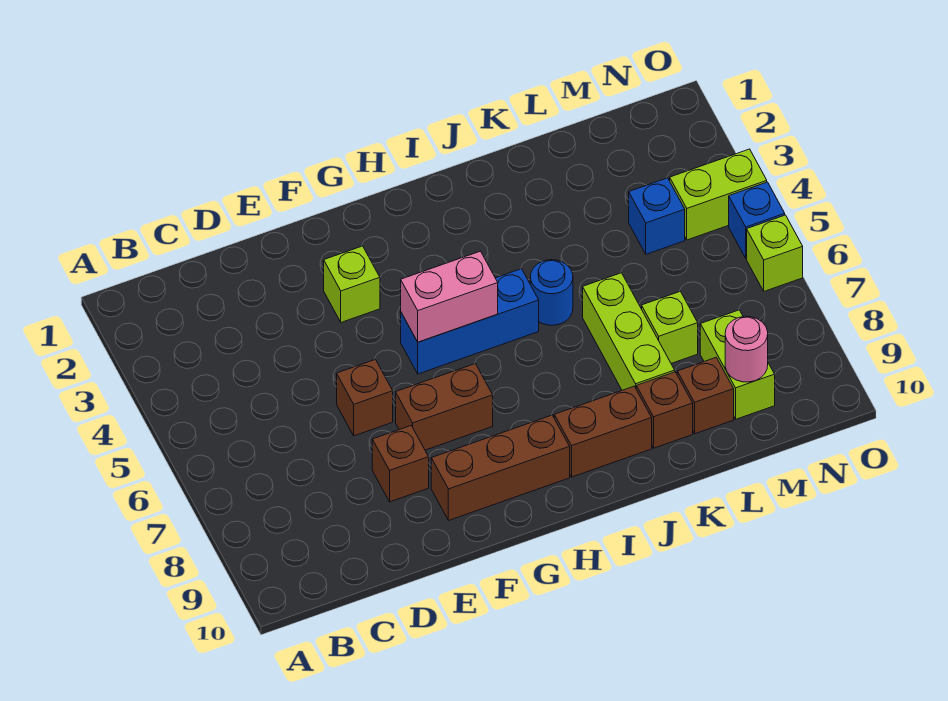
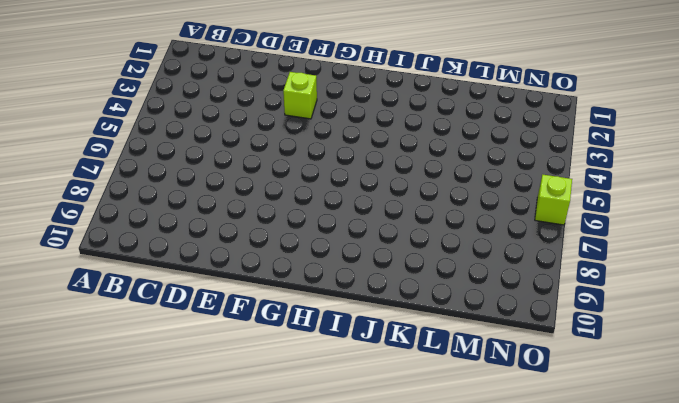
none -> brown brick E6 level 1
none -> brown brick E8 level 1
none -> brown brick F7:G7 level 1

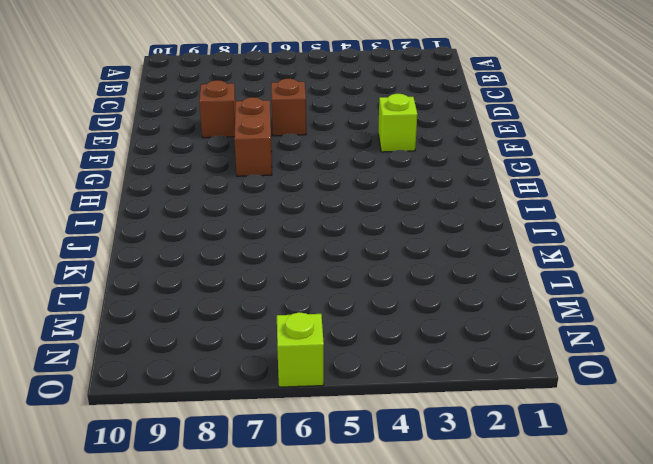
none -> brown brick F9:H9 level 1
none -> blue brick G5:I5 level 1
none -> brown brick I9:J9 level 1

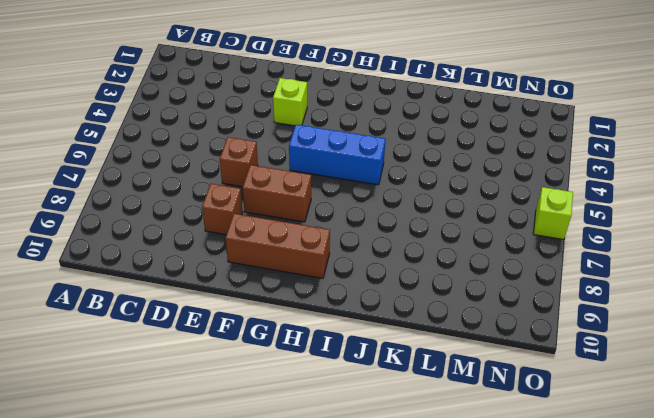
none -> brown brick I9:J9 level 1
none -> blue round brick J5 level 1
none -> lime brick K6:K8 level 1

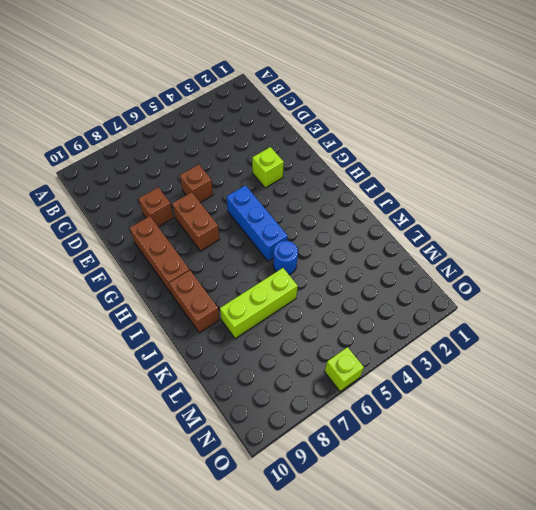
none -> brown brick K9 level 1
none -> lime brick L7 level 1
none -> brown brick L9 level 1

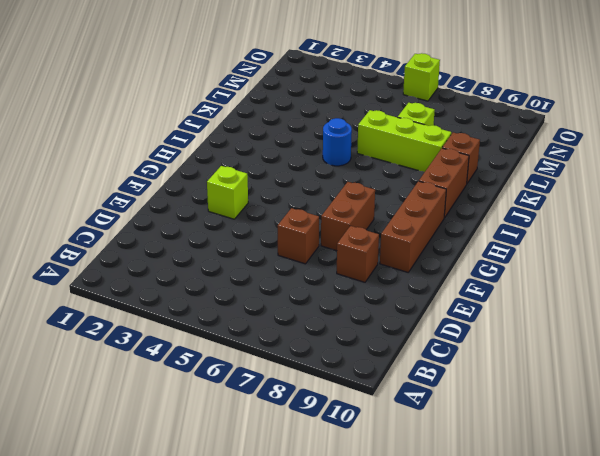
none -> blue brick G5:I5 level 1
none -> brown brick L9 level 1
none -> blue brick M4 level 1

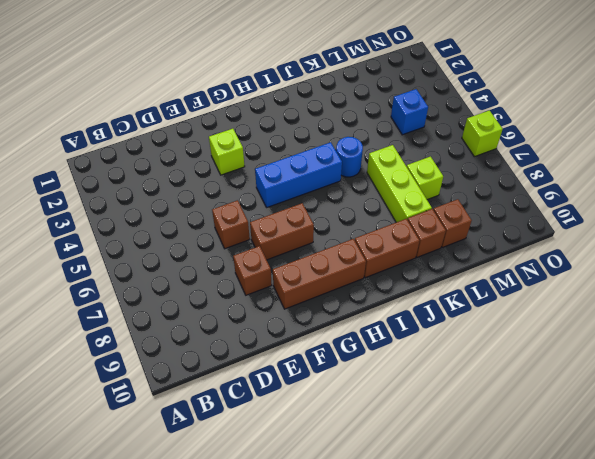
none -> lime brick M8:M9 level 1
none -> lime brick N4:O4 level 1
none -> blue brick O5 level 1

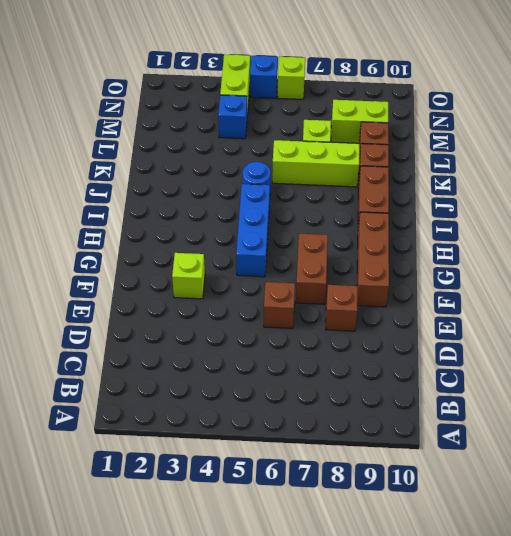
none -> pink brick G5:H5 level 2
none -> pink round brick M9 level 2

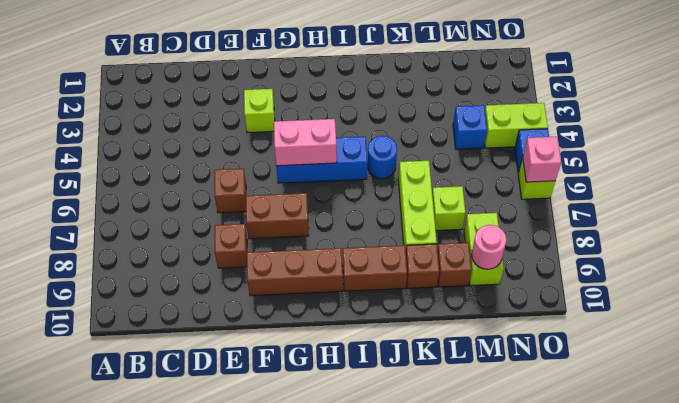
pink brick O6 level 2 -> none

